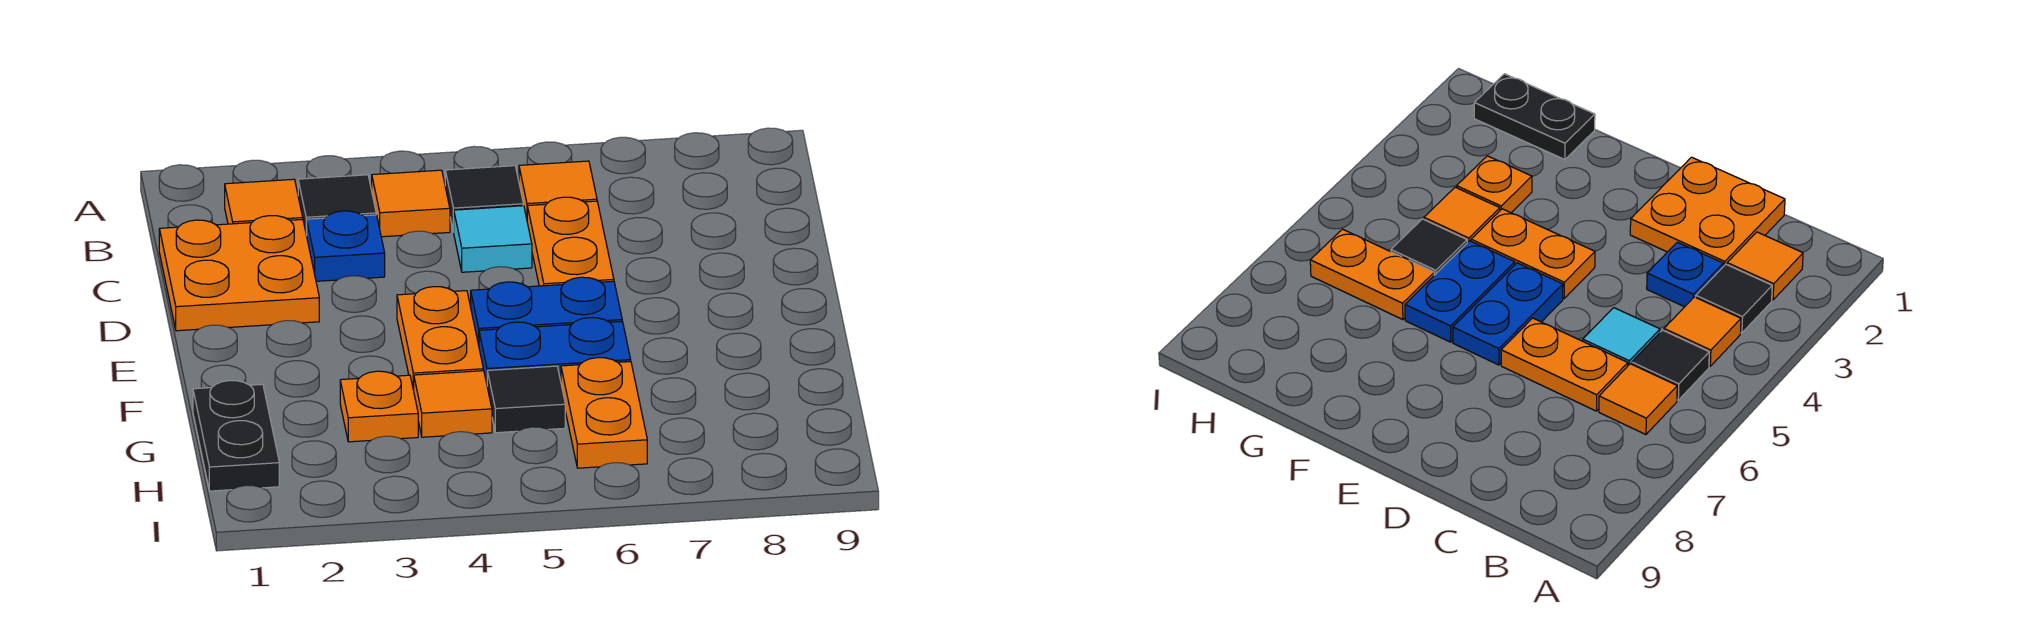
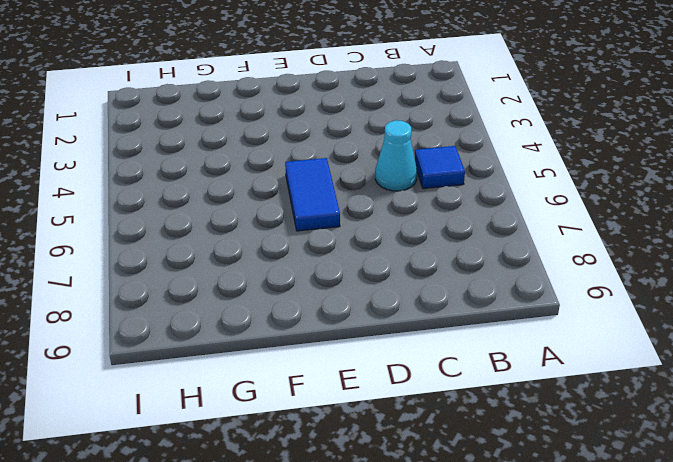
blue tile B5 level 1 -> black tile B5 level 1
cyan cone C5 level 1 -> cyan tile C5 level 1
blue tile E5:E6 level 1 -> blue plate E5:E6 level 1
none -> orange tile B2 level 1
none -> black tile B3 level 1
none -> orange tile B4 level 1

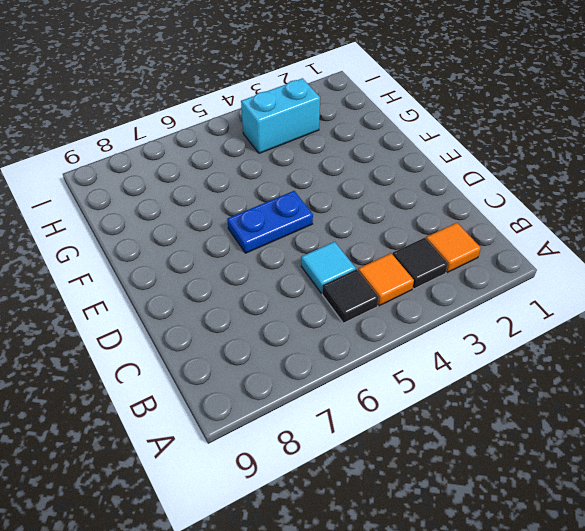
cyan brick H3:H4 level 1 -> none
none -> orange tile B6 level 1
none -> orange plate C1:D2 level 1
none -> blue plate C3 level 1

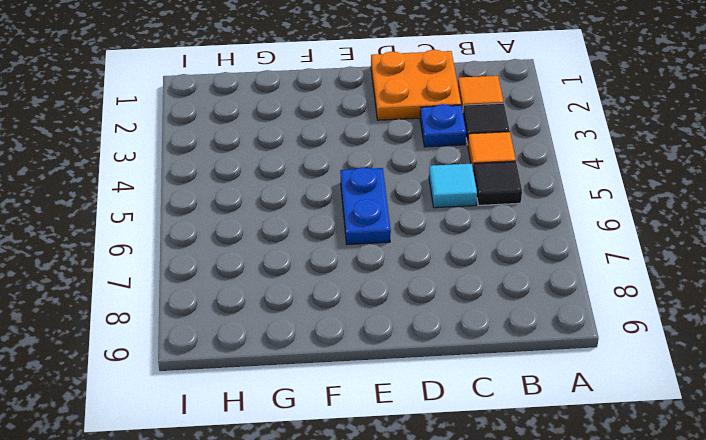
none -> orange tile B6 level 1
none -> orange plate C6:D6 level 1
none -> orange plate E4:F4 level 1

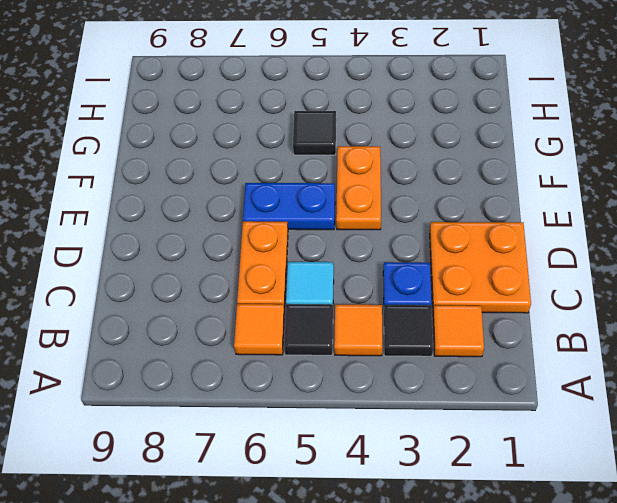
none -> blue plate F5:F6 level 1
none -> black plate G1:H1 level 1
none -> orange plate G3 level 1

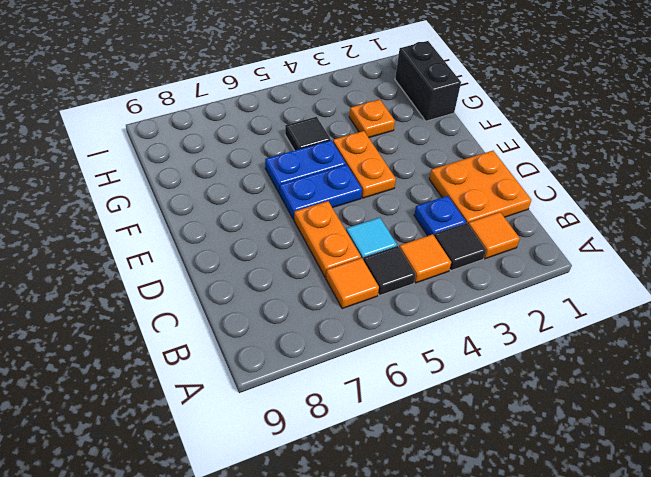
black brick G1:H1 level 1 -> black plate G1:H1 level 1
none -> orange tile G4 level 1
none -> orange plate G6:H6 level 1

